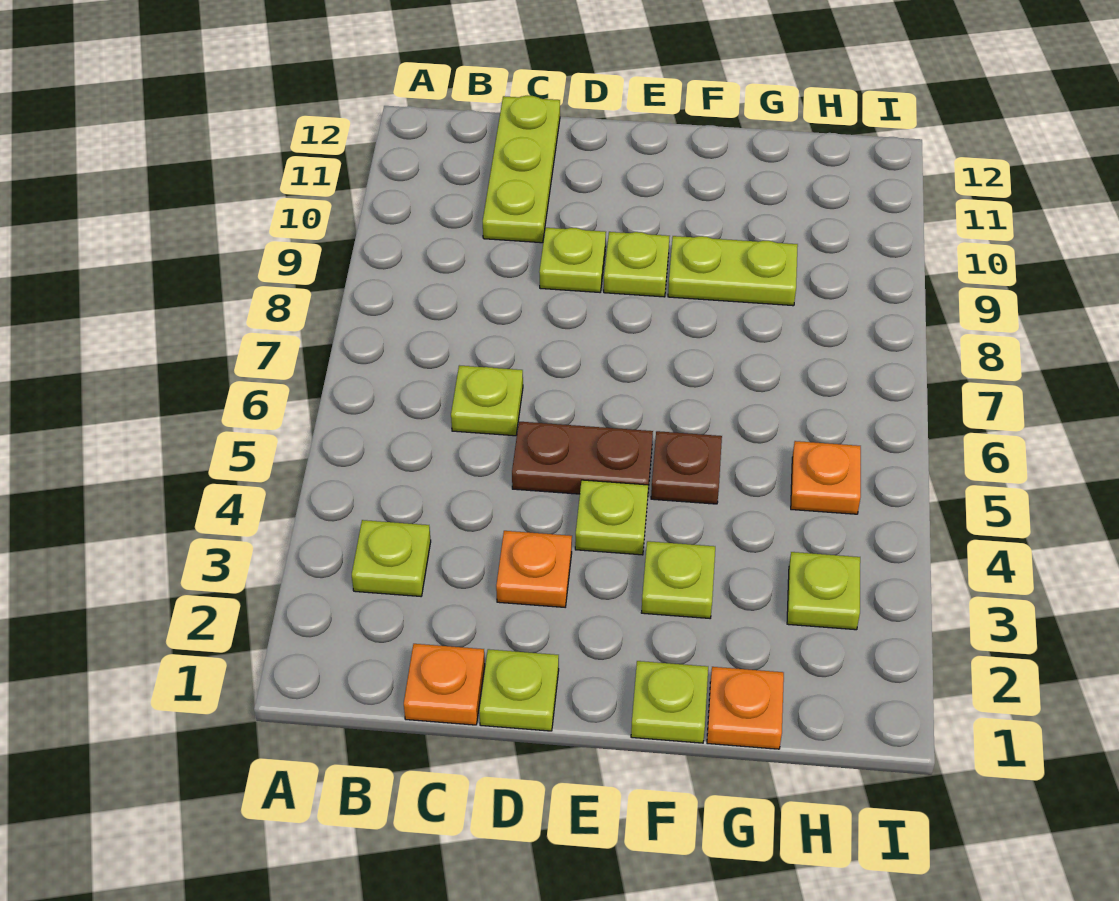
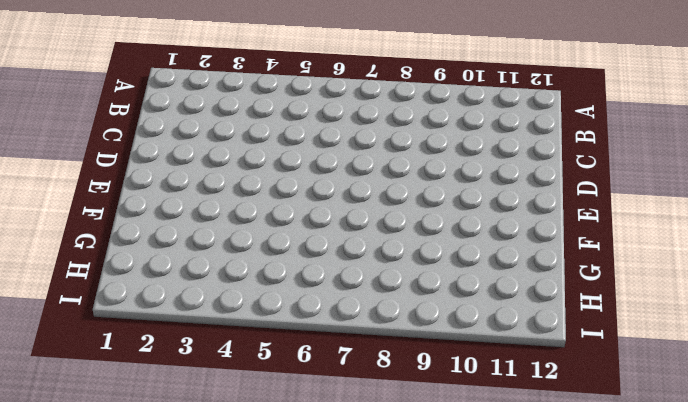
none -> lime plate B3 level 1
none -> orange plate C1 level 1
none -> lime plate C6 level 1

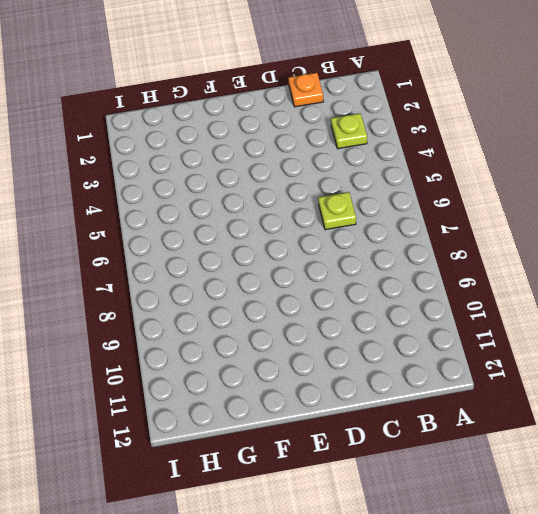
none -> lime plate C10:C12 level 1
none -> lime plate D1 level 1
none -> orange plate D3 level 1

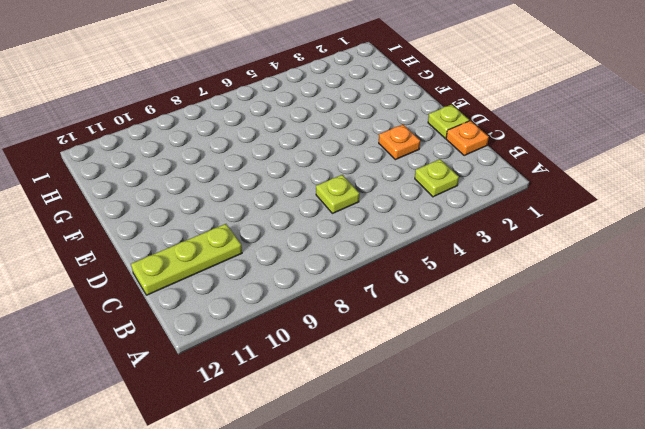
none -> brown plate D5:E5 level 1
none -> lime plate D9 level 1
none -> lime plate E4 level 1

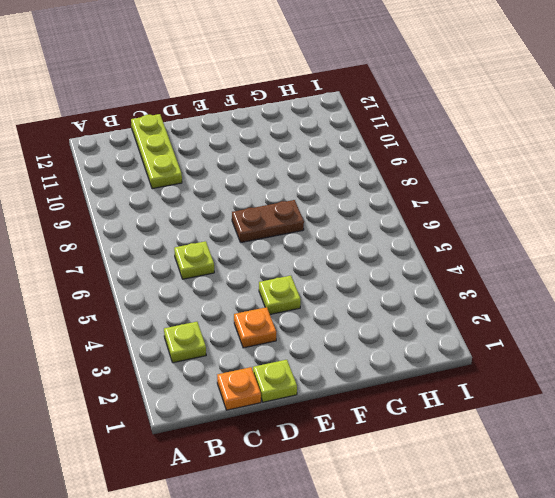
brown plate E7:F7 level 1 -> brown plate D5:E5 level 1
none -> lime plate D9 level 1
none -> lime plate E9 level 1
none -> lime plate F1 level 1

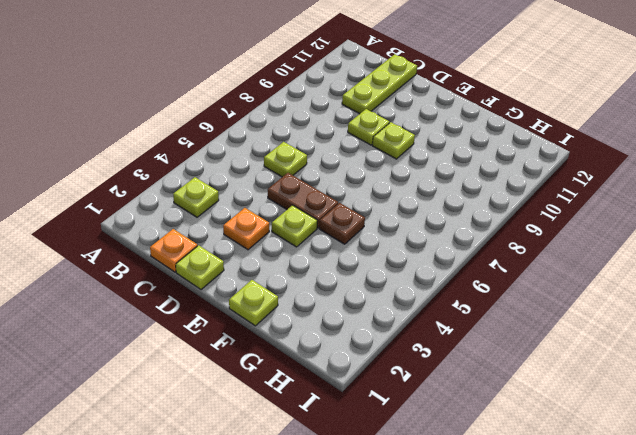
none -> lime plate F3 level 1
none -> lime plate F9:G9 level 1
none -> orange plate G1 level 1

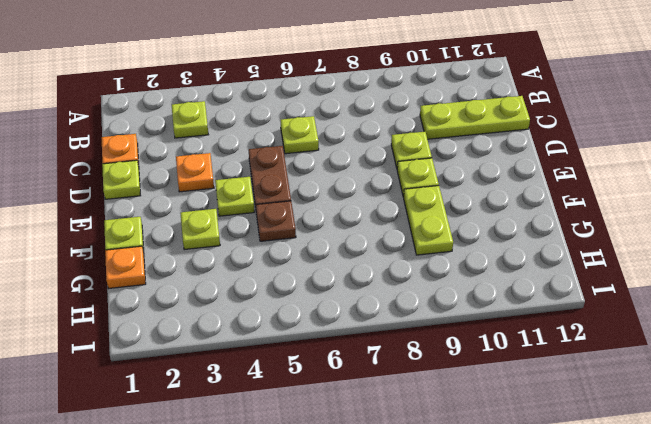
none -> lime plate H3 level 1
none -> orange plate H5 level 1

